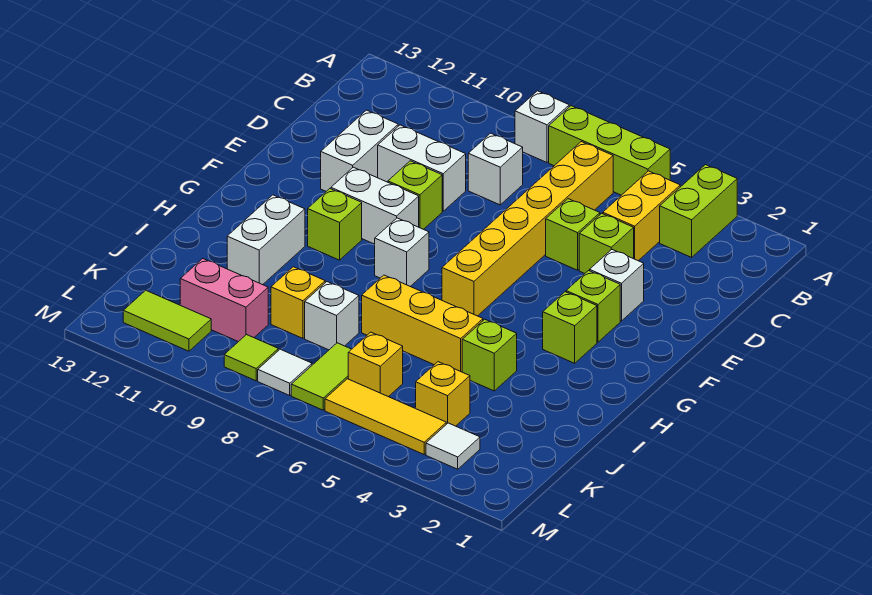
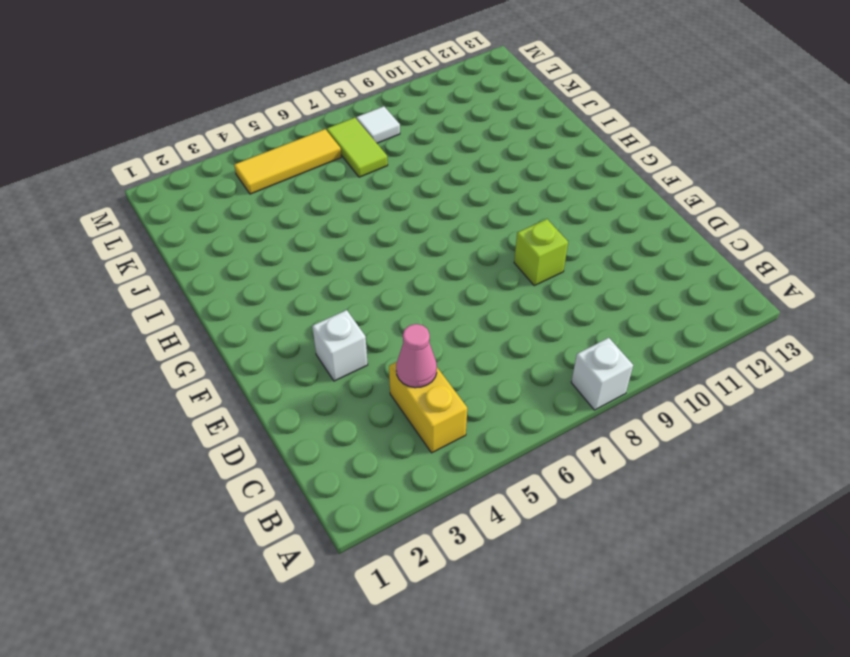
pink cone C4 level 2 -> none
none -> lime brick A3:B3 level 1
none -> lime brick A5:A7 level 1
none -> yellow brick B6:G6 level 1
none -> white brick C8 level 1

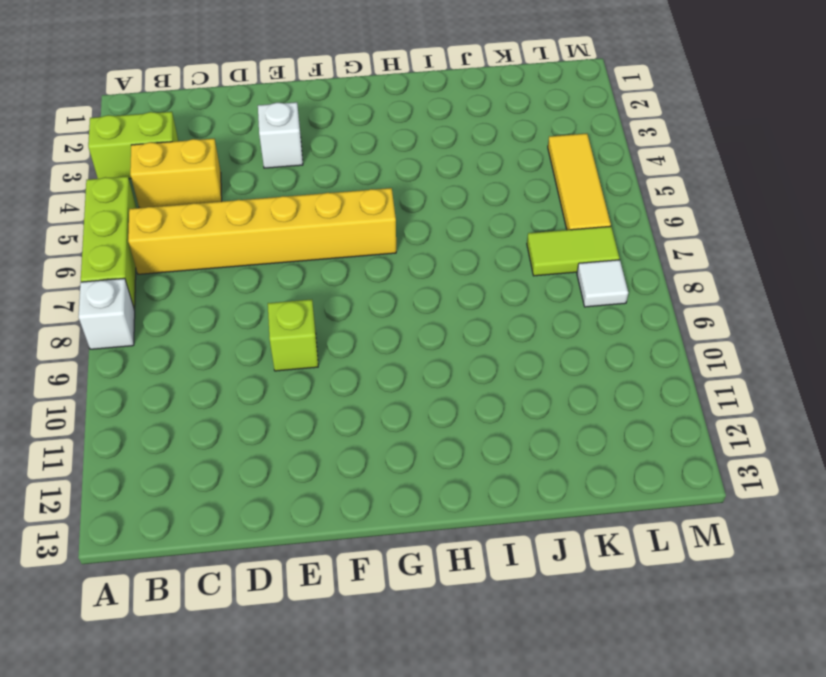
none -> white brick C8 level 1
none -> lime brick D4 level 1
none -> lime brick D5 level 1
none -> white brick D9:D10 level 1

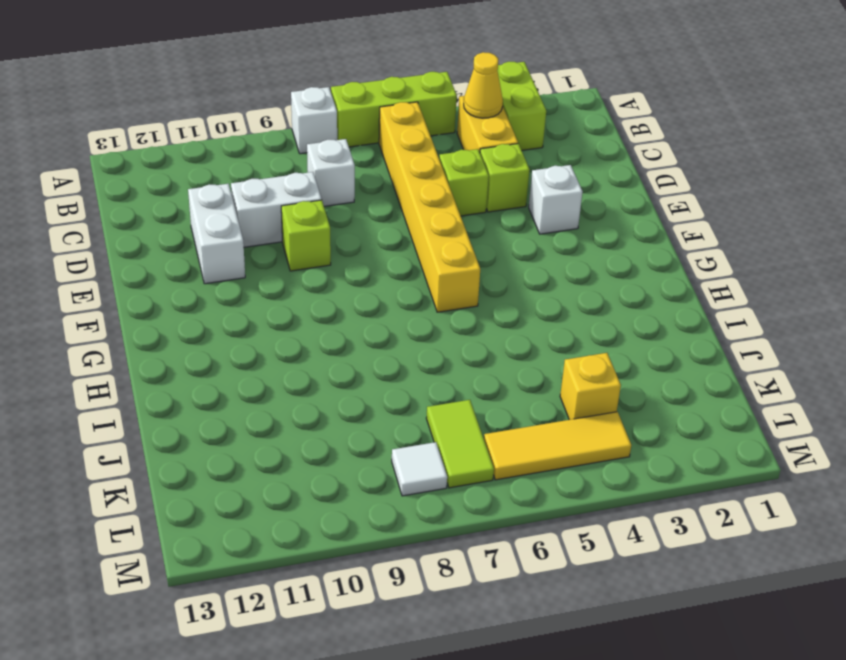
yellow cone B4 level 2 -> none
none -> lime brick F3 level 1
none -> white brick F9:F10 level 1
none -> lime brick G3 level 1
none -> white brick G8 level 1

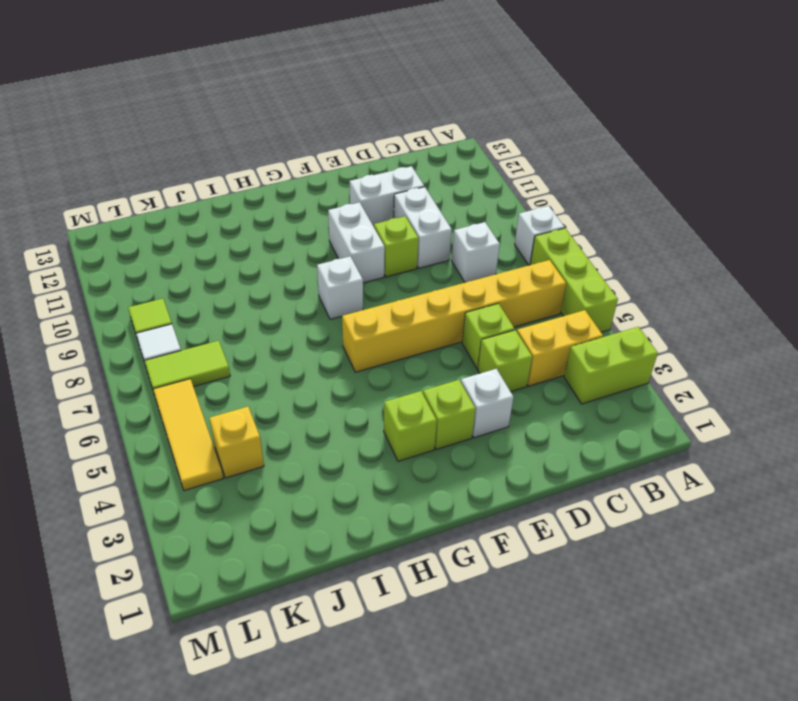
none -> lime brick G10 level 1
none -> white brick H11:I11 level 1
none -> lime brick I4 level 1
none -> yellow brick I5:I7 level 1

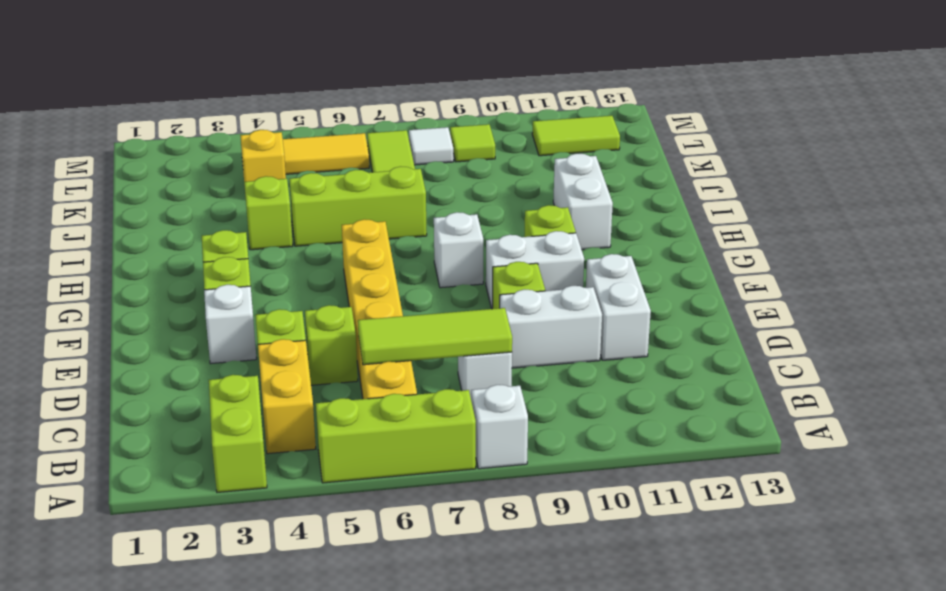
lime tile C6:C8 level 2 -> none
lime brick I5:I7 level 1 -> yellow brick I5:I7 level 1
none -> white brick J8 level 1
none -> yellow brick J9 level 1
none -> yellow brick K6 level 1
none -> pink brick K10:K11 level 1

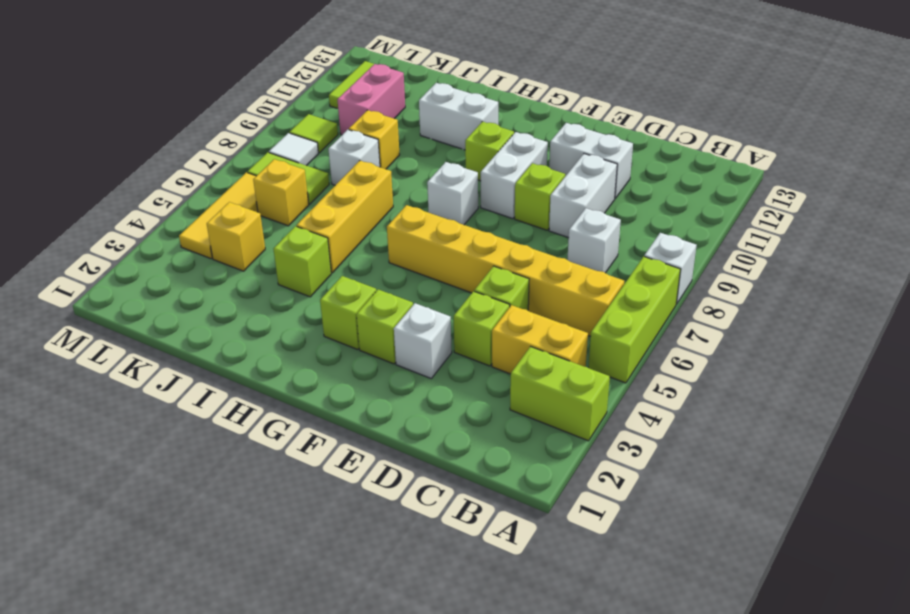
none -> white tile L3 level 1

